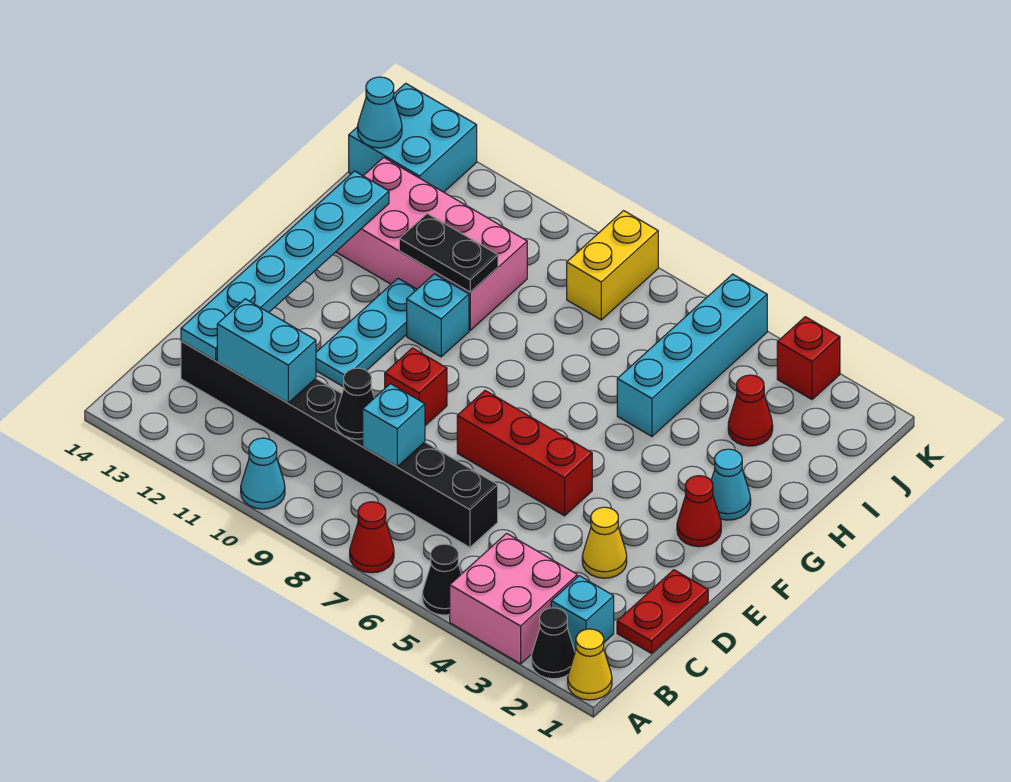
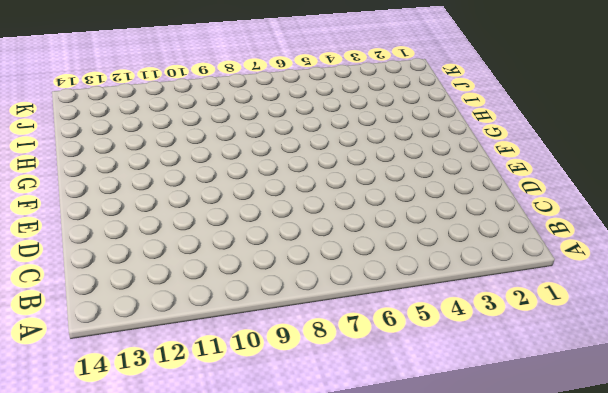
none -> yellow cone A1 level 1
none -> black cone A2 level 1
none -> pink brick A3:B4 level 1

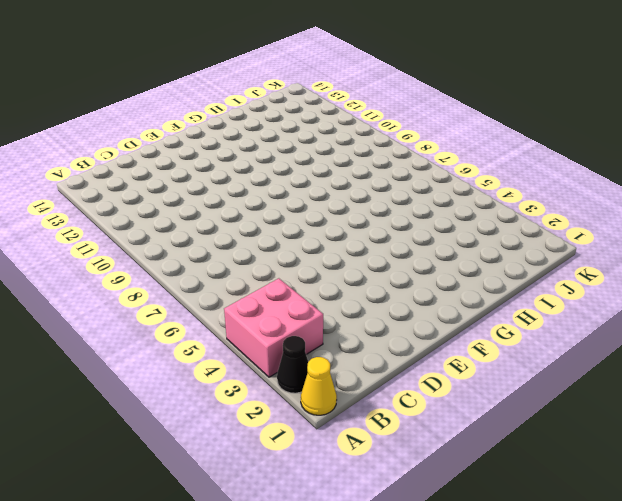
none -> black cone A5 level 1
none -> red cone A7 level 1
none -> cyan cone A10 level 1

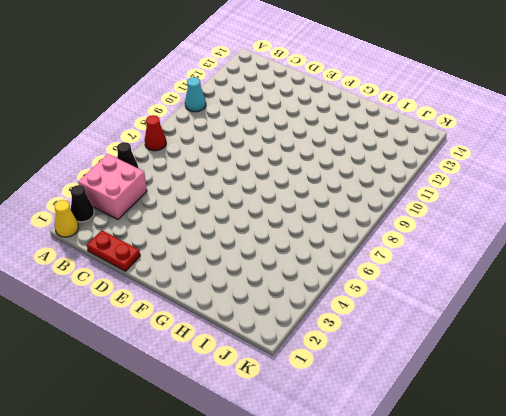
none -> cyan brick B2 level 1
none -> black brick C6:C13 level 1
none -> yellow cone D3 level 1

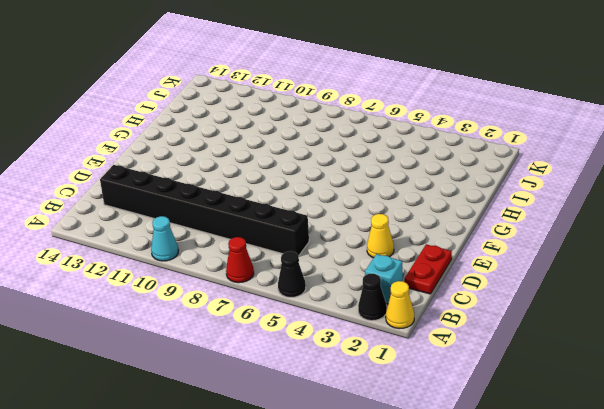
none -> pink brick A3:B4 level 1
none -> red brick E5:E7 level 1
none -> red brick E9 level 1

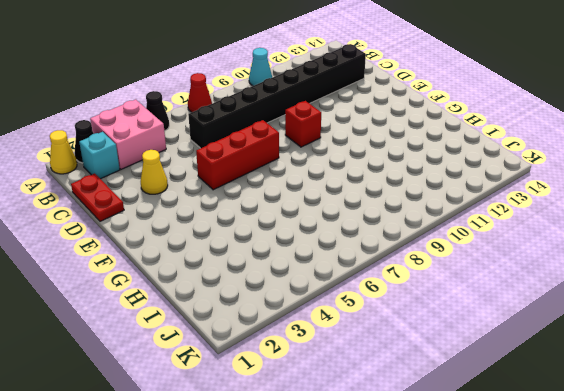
none -> cyan plate E11:G11 level 1
none -> red cone F2 level 1
none -> cyan cone G2 level 1

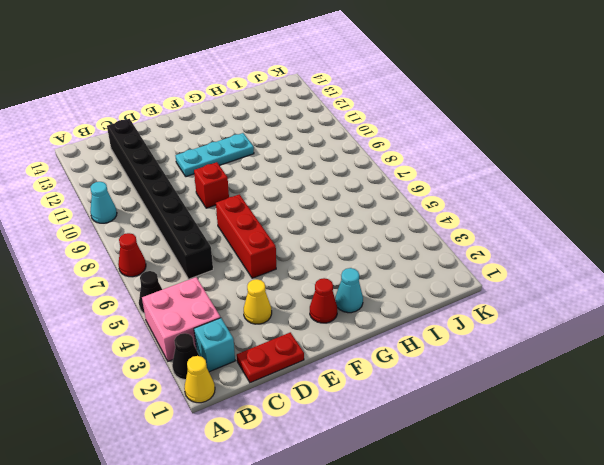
none -> cyan brick G10 level 1
none -> cyan brick H5:K5 level 1
none -> pink brick H10:I13 level 1

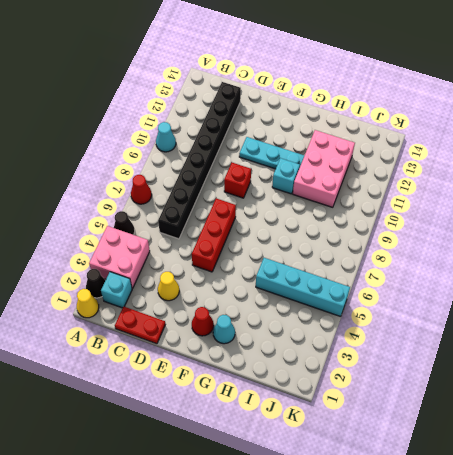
pink brick H10:I12 level 1 -> pink brick H10:I13 level 1
none -> red cone I3 level 1
none -> yellow brick J8:K8 level 1
none -> cyan brick J13:K14 level 1

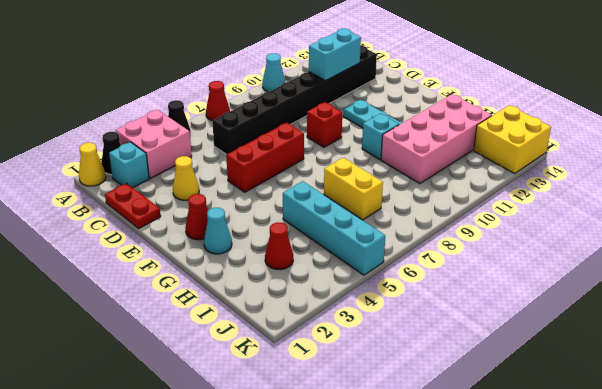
yellow brick H7:I7 level 1 -> yellow brick J8:K8 level 1
yellow brick J13:K14 level 1 -> cyan brick J13:K14 level 1
none -> red brick K3 level 1
none -> cyan brick C8 level 2
none -> black cone C9 level 2

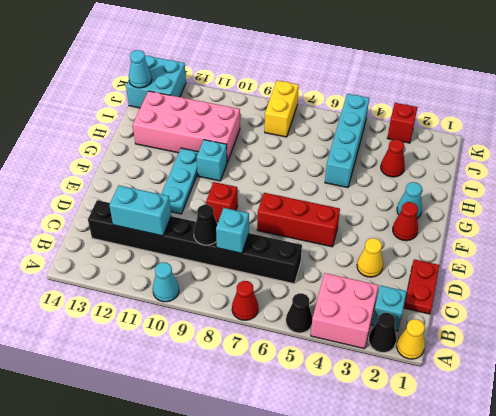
none -> cyan plate C13:H13 level 2
none -> black plate H10:H11 level 2

